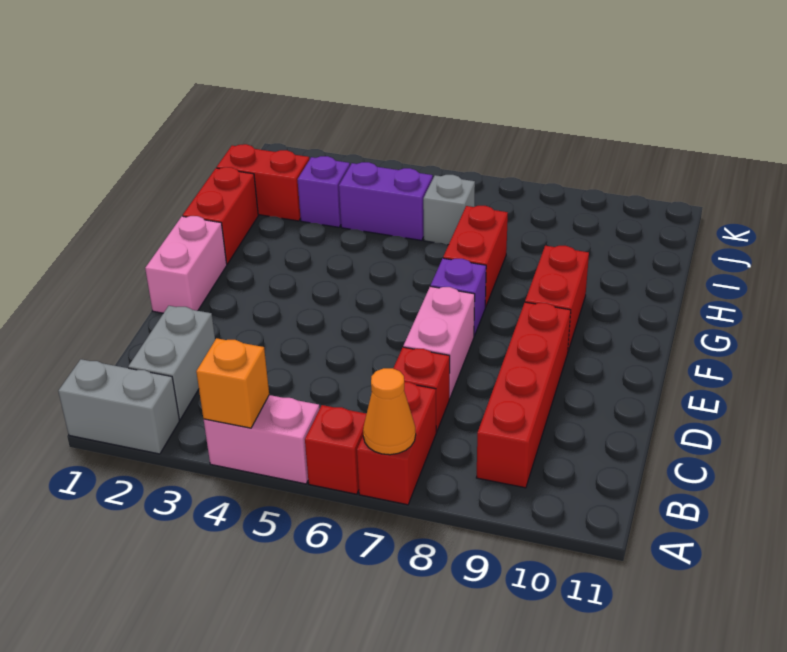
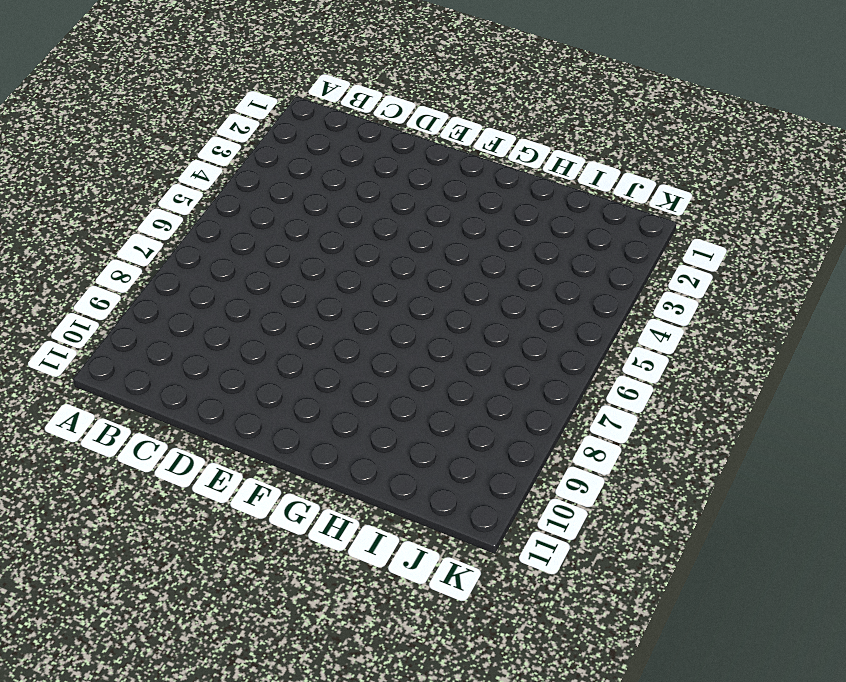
none -> grey brick A1:A2 level 1
none -> pink brick A4:A5 level 1
none -> red brick A6 level 1

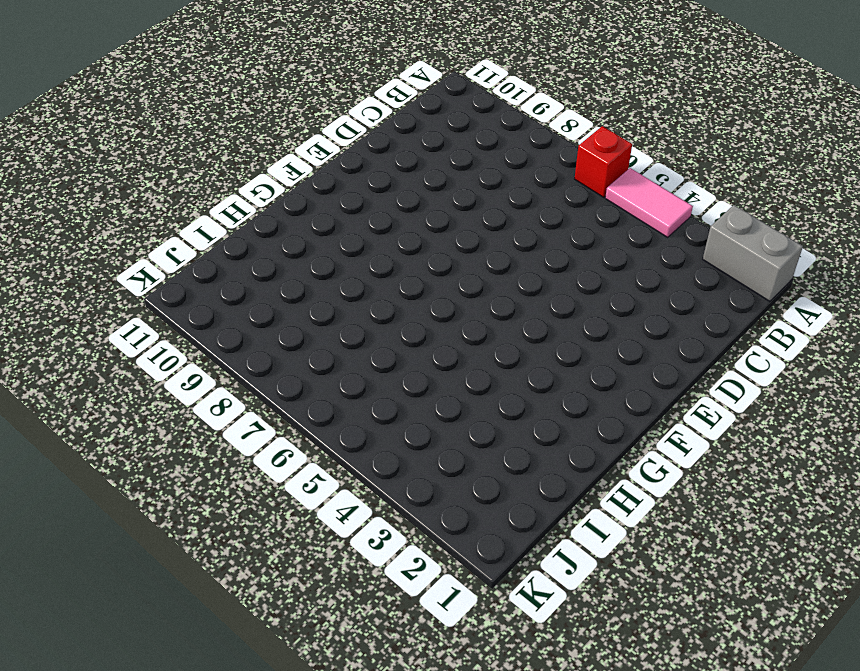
pink tile A4:A5 level 1 -> pink brick A4:A5 level 1
none -> red brick A7:B7 level 1
none -> grey brick B2:C2 level 1
none -> red brick B9:E9 level 1

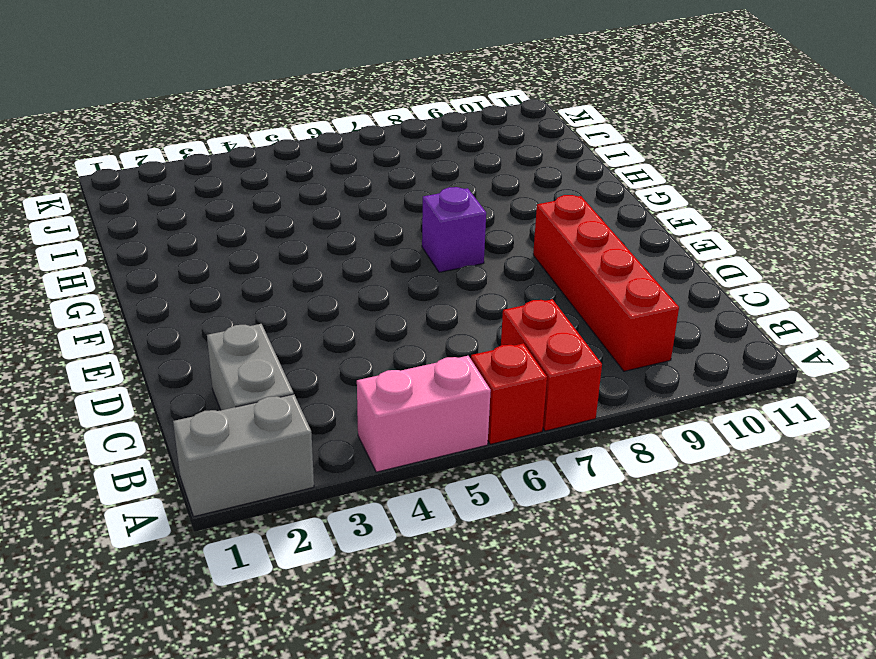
none -> red brick C7 level 1
none -> pink brick D7:E7 level 1
none -> pink brick E1:F1 level 1

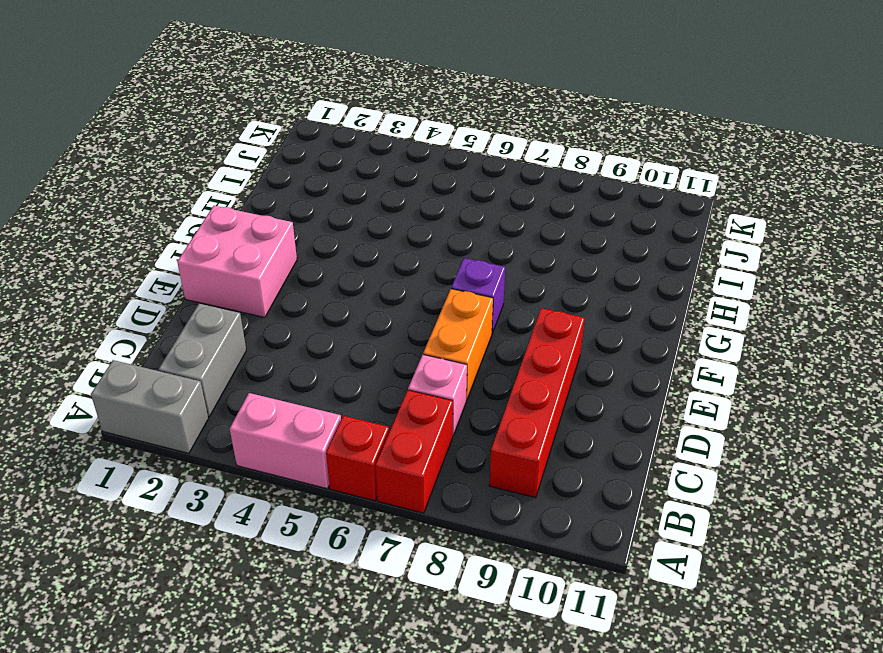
pink brick C7 level 1 -> red brick C7 level 1
orange brick D7:E7 level 1 -> pink brick D7:E7 level 1
pink brick E1:F2 level 1 -> pink brick E1:F1 level 1
none -> red brick F9:G9 level 1
none -> red brick G1:H1 level 1
none -> red brick G7:H7 level 1

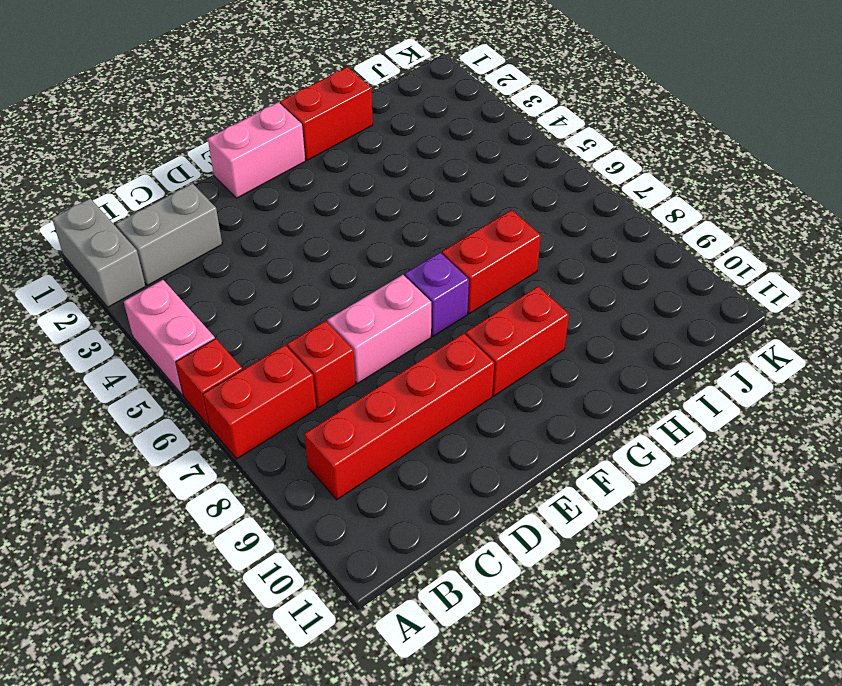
none -> red brick I1:I2 level 1
none -> purple brick I3 level 1
none -> purple brick I4:I5 level 1

